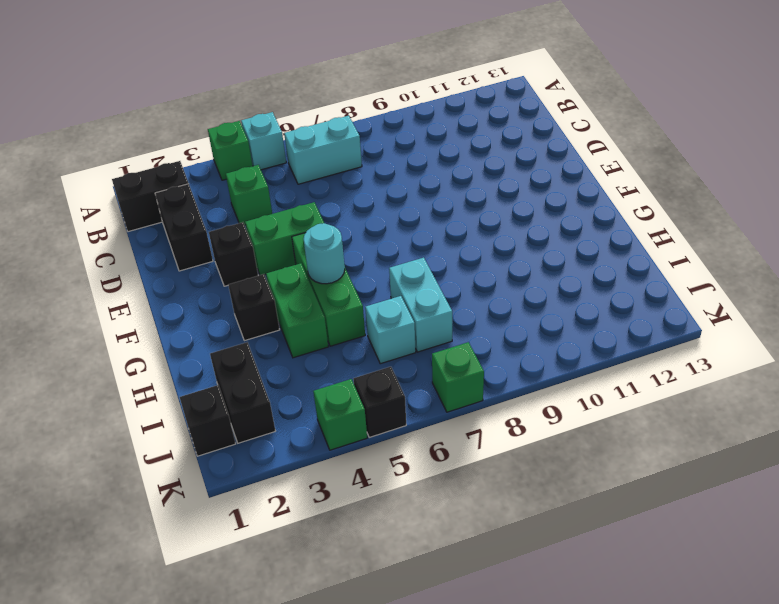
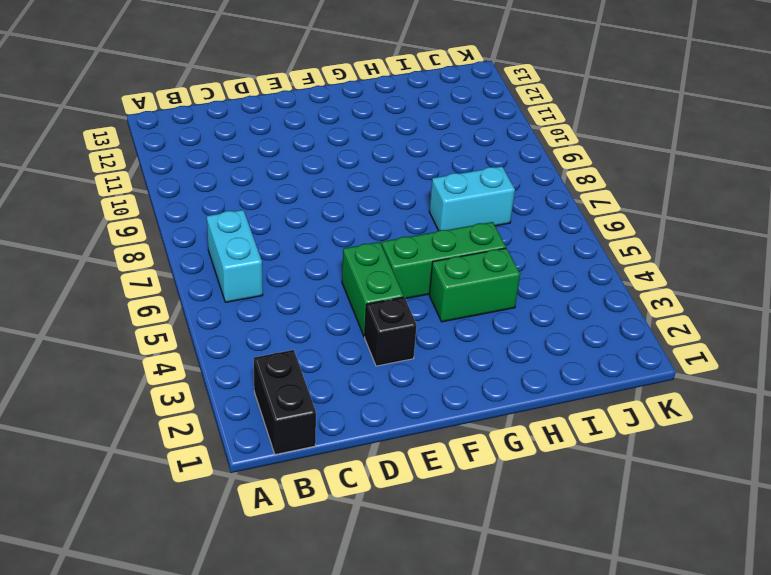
none -> green brick A4 level 1
none -> cyan brick A5 level 1
none -> black brick C2:D2 level 1

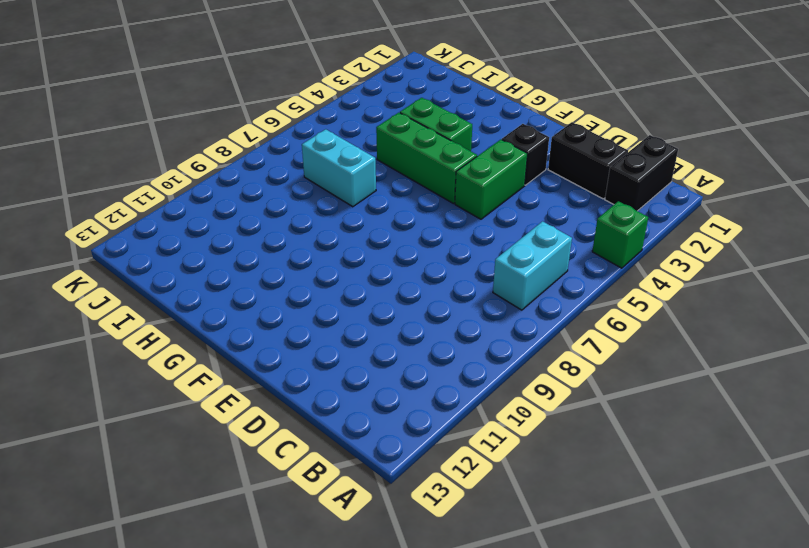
none -> cyan brick A5 level 1
none -> green brick C4 level 1
none -> black brick G3 level 1

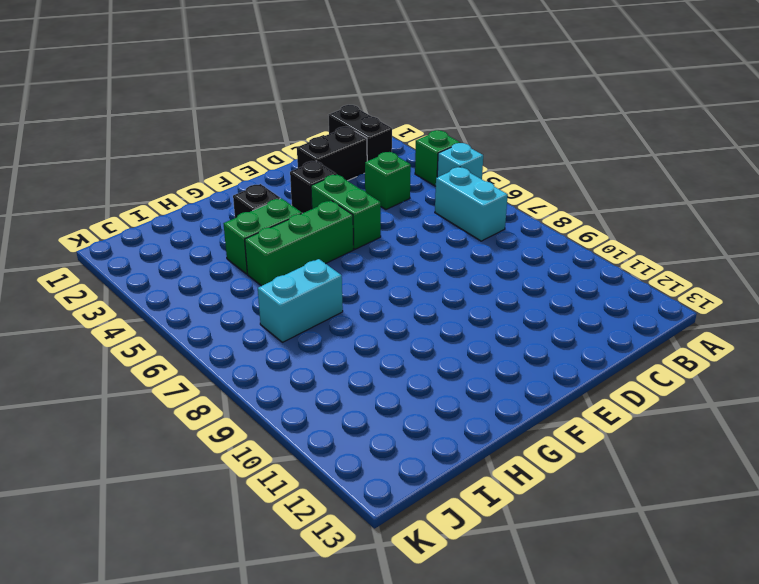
none -> black brick I2:J2 level 1
none -> cyan brick I6 level 1
none -> black brick J1 level 1

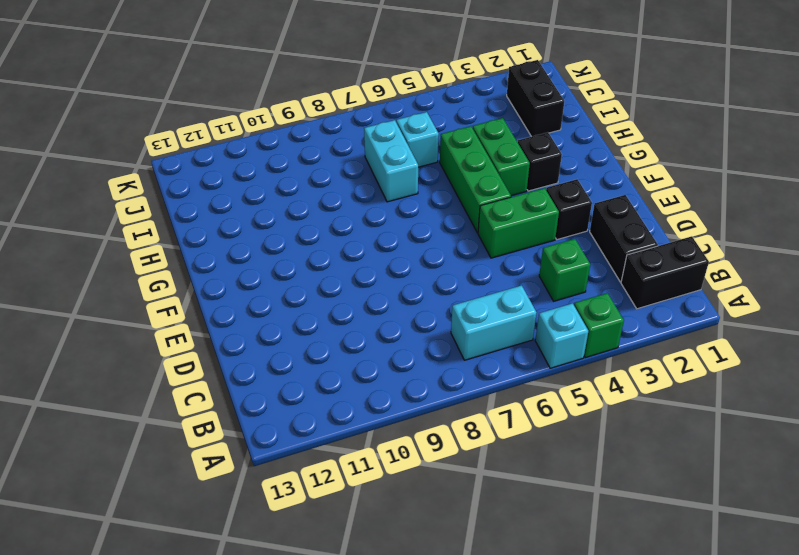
none -> black brick J1 level 1
none -> green brick K4 level 1
none -> black brick K5 level 1

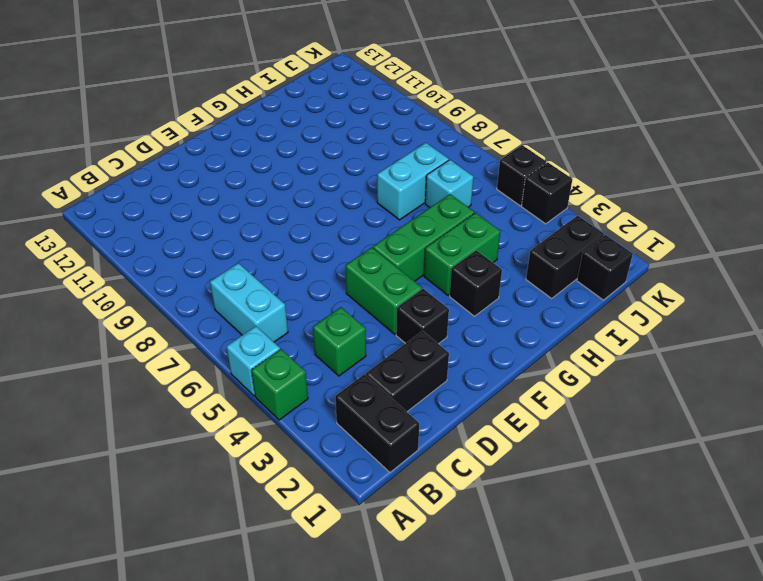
black brick K4 level 1 -> green brick K4 level 1
none -> green brick K7 level 1
none -> cyan round brick G5 level 2

